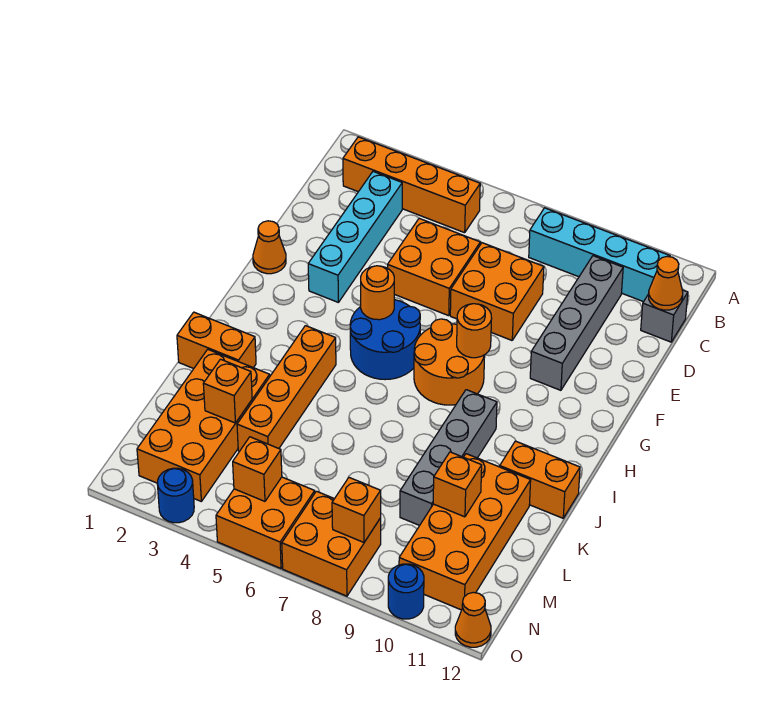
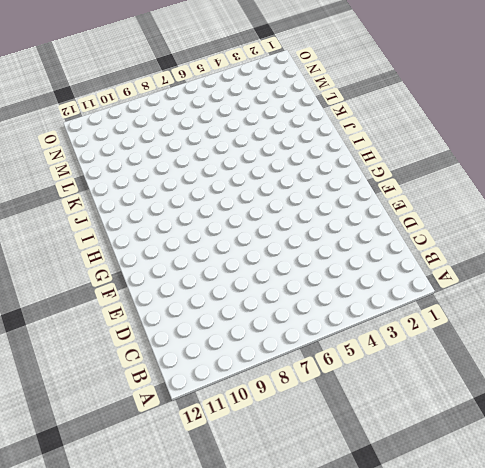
none -> orange brick B2:B5 level 1
none -> cyan brick B8:B11 level 1
none -> cyan brick C3:F3 level 1

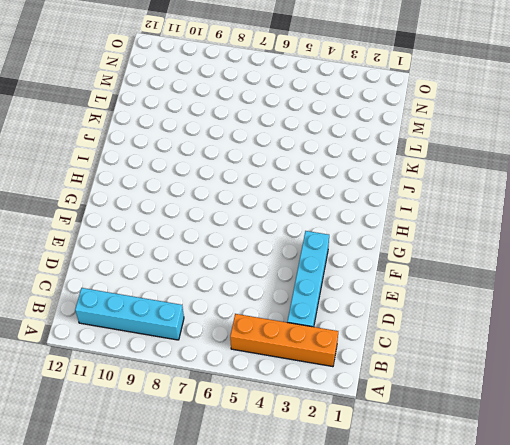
none -> grey brick C10:F10 level 1
none -> grey brick C12 level 1
none -> orange brick D5:E6 level 1

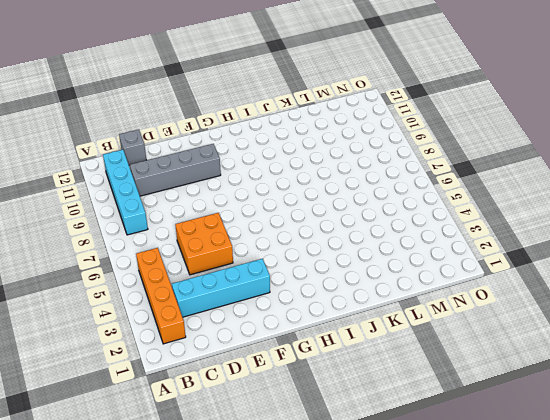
none -> orange brick D7:E8 level 1
none -> orange cone F1 level 1
none -> blue round brick G5:H6 level 1

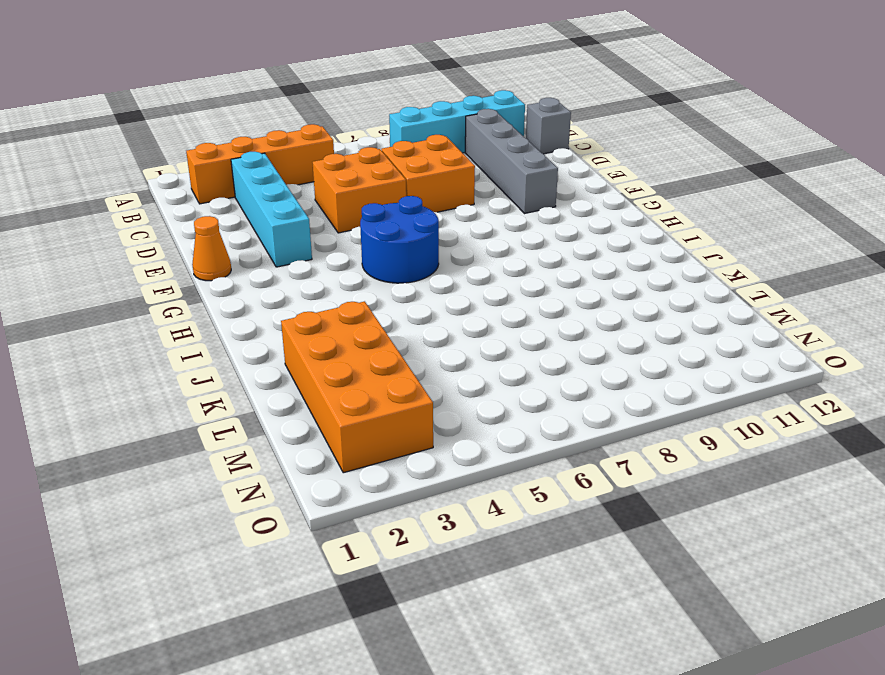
none -> orange round brick G7:H8 level 1
none -> orange brick I4:L4 level 1
none -> grey brick I9:L9 level 1

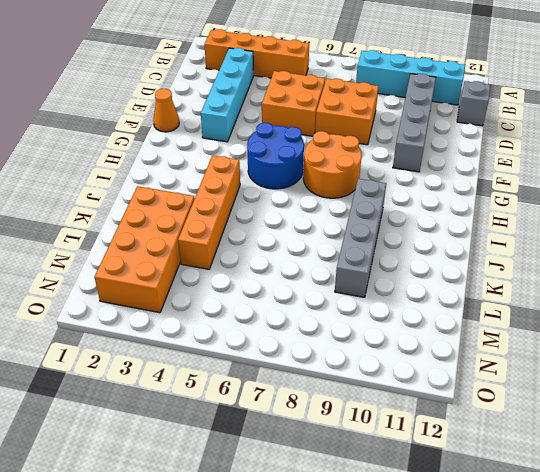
none -> orange brick J1:J2 level 1
none -> orange brick J11:J12 level 1
none -> orange brick K10:N11 level 1

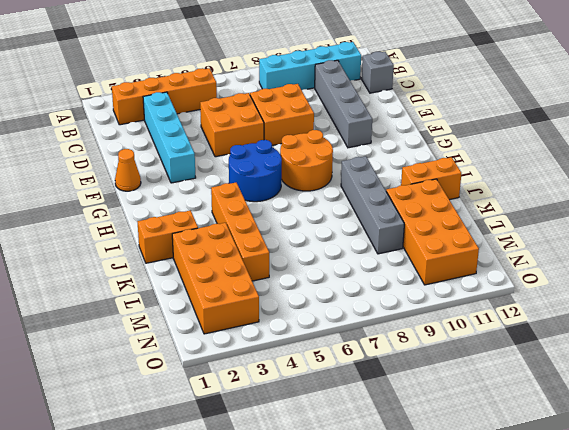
none -> orange brick N5:O6 level 1
none -> orange brick N7:O8 level 1
none -> blue round brick O3 level 1

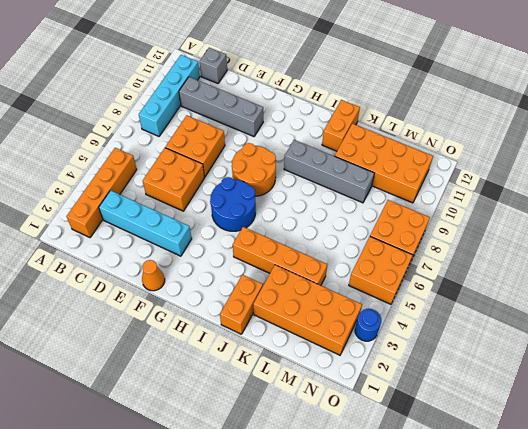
none -> blue round brick O10 level 1
none -> orange cone O12 level 1
none -> orange cone C12 level 2

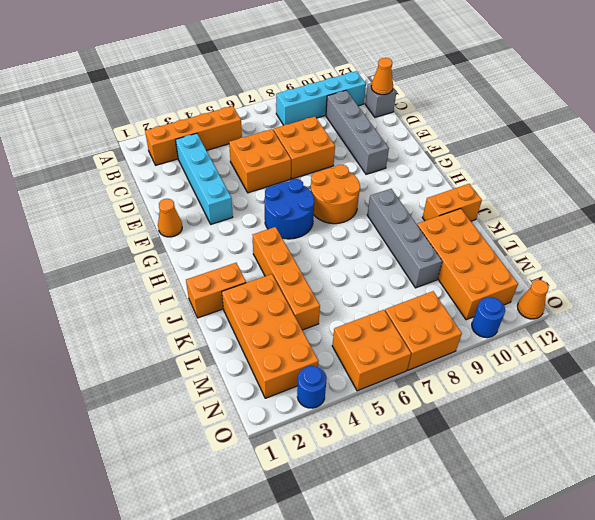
none -> orange round brick G5 level 2
none -> orange round brick G8 level 2
none -> orange brick L3 level 2

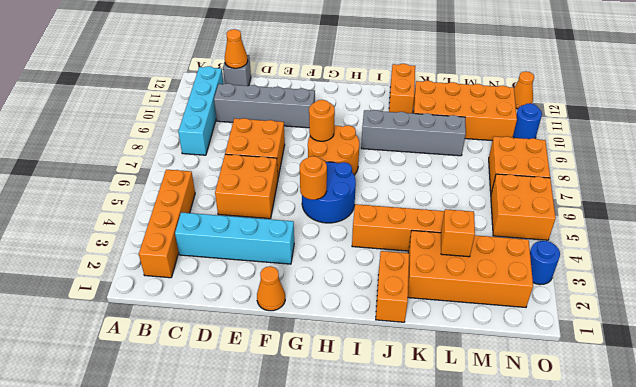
none -> orange brick L10 level 2
none -> orange brick N5 level 2
none -> orange brick N8 level 2

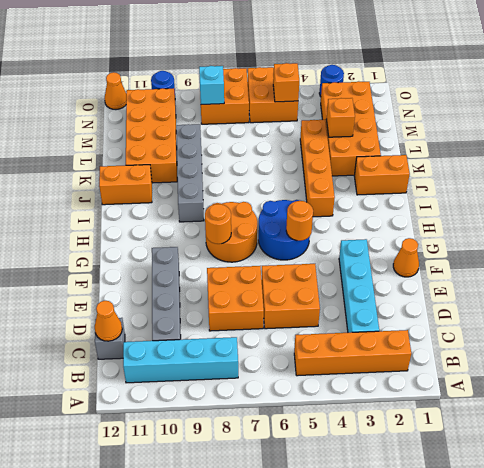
cyan brick N8 level 2 -> orange brick N8 level 2
none -> orange brick L10 level 2

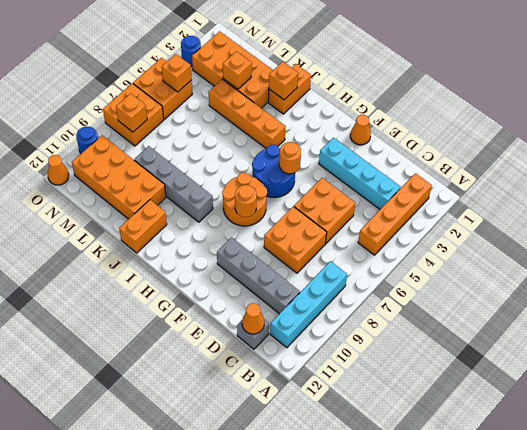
orange brick J2 level 2 -> orange brick L10 level 2

